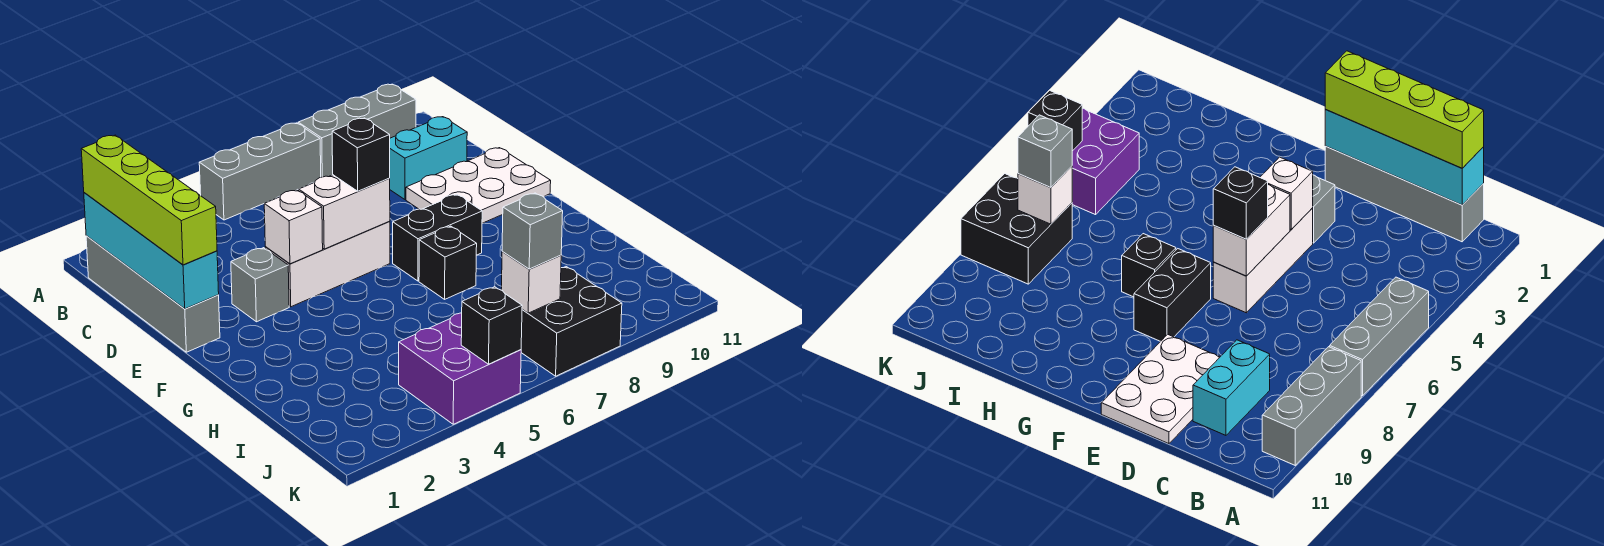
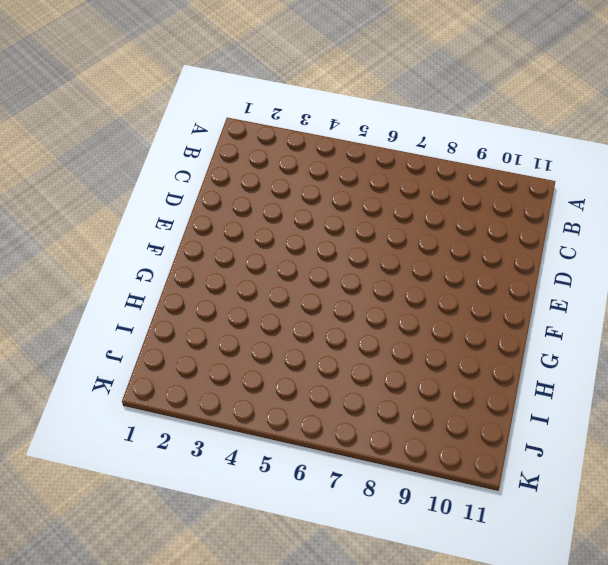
none -> grey brick A5:A7 level 1
none -> grey brick A8:A10 level 1
none -> grey brick B1:E1 level 1

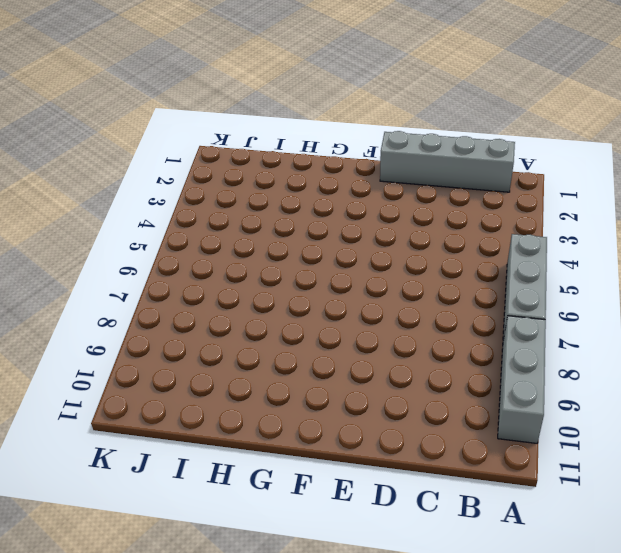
none -> cyan brick C9:C10 level 1
none -> white plate D9:E11 level 1
none -> grey brick E3 level 1

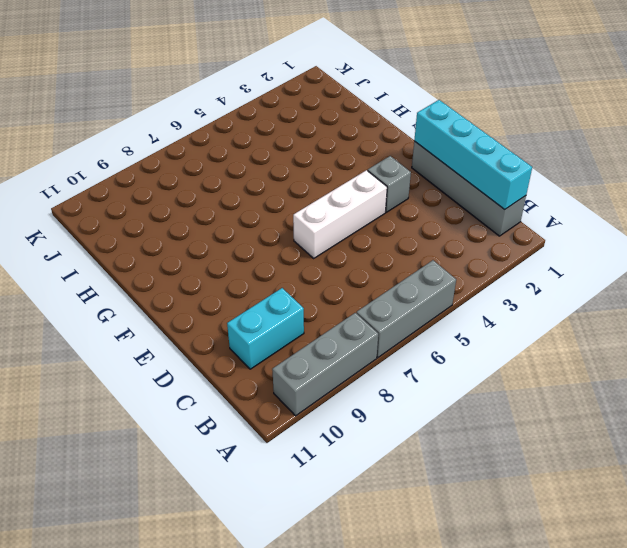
none -> white plate D9:E11 level 1
none -> black brick F7:F8 level 1
none -> black brick G7 level 1

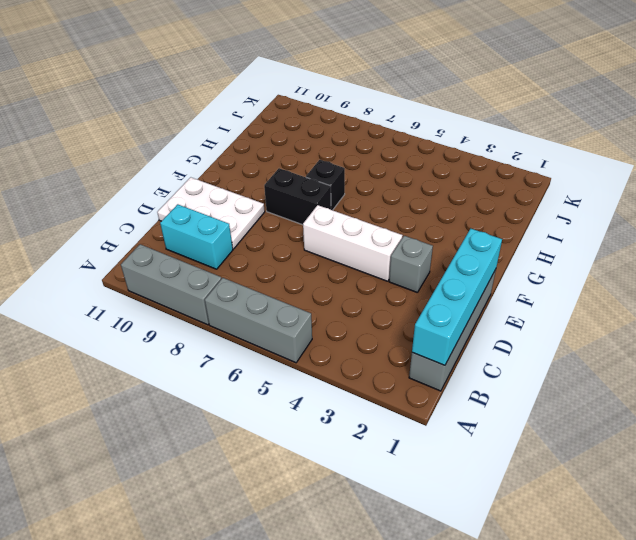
none -> purple brick J4:K5 level 1
none -> black brick J7:K8 level 1
none -> white brick E4 level 2

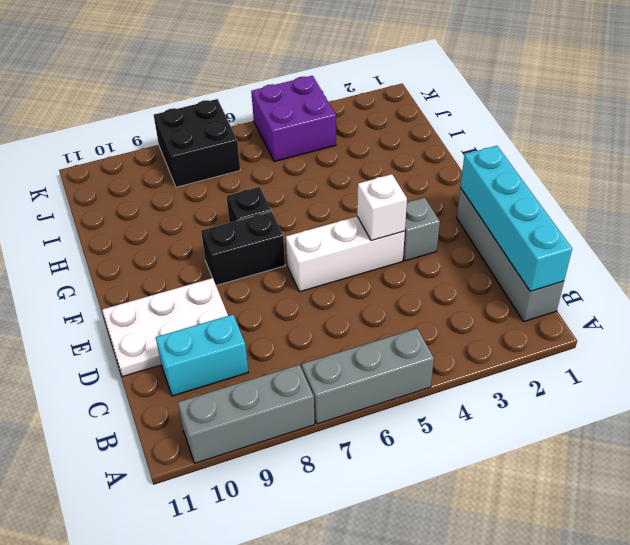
none -> white brick E5:E6 level 2
none -> white brick J7 level 2
none -> black brick K5 level 2

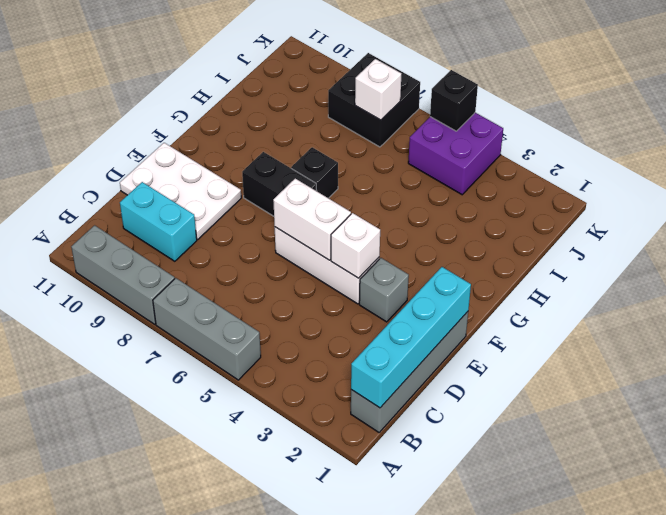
none -> lime brick B1:E1 level 3
none -> black brick E6 level 3
none -> grey brick J7 level 3

